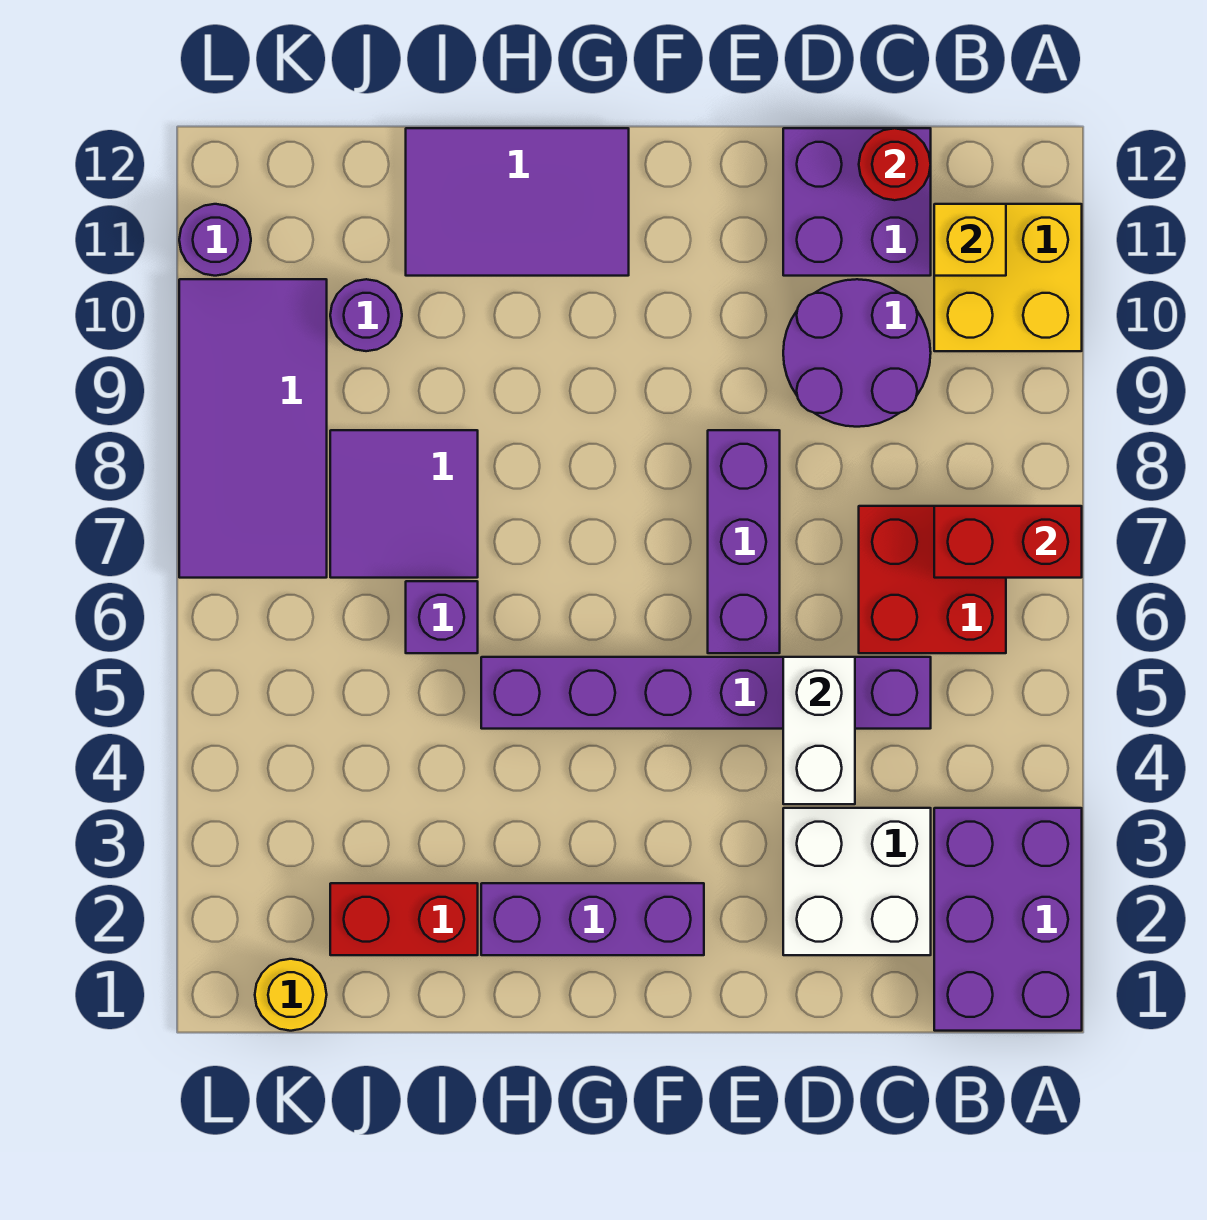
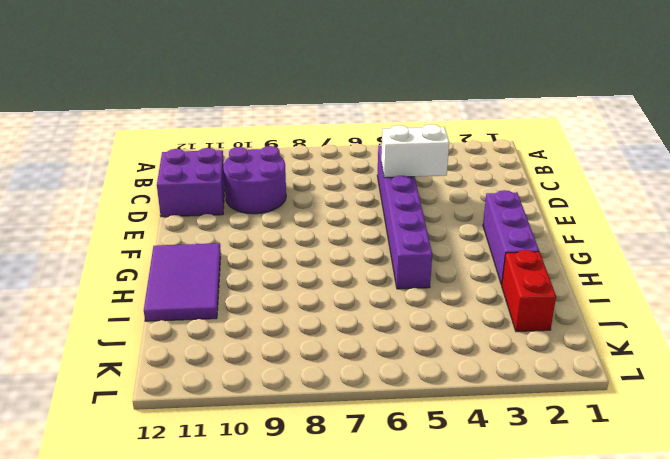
none -> purple brick A1:B3 level 1
none -> yellow brick A10:B11 level 1
none -> red brick B6:C7 level 1

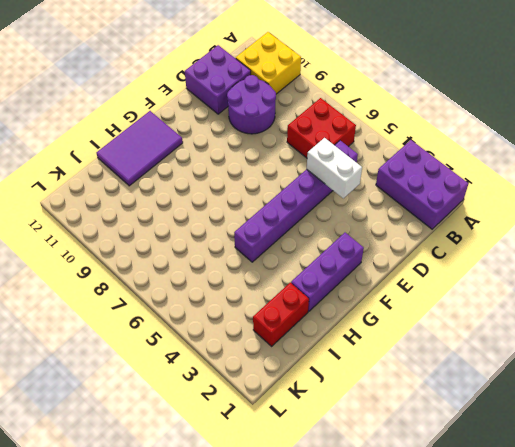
none -> white brick C2:D3 level 1
none -> purple brick E6:E8 level 1
none -> purple brick I6 level 1

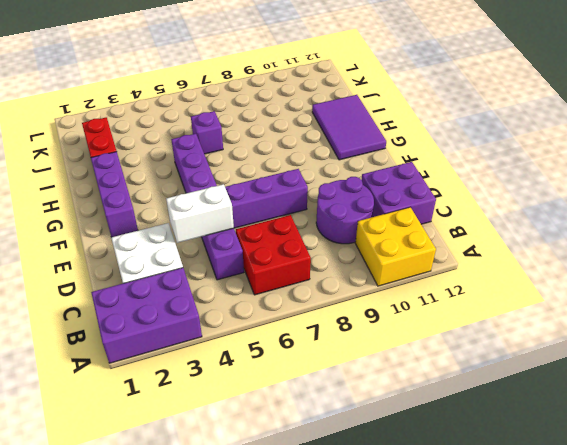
none -> purple tile I7:J8 level 1
none -> purple round brick J10 level 1
none -> yellow round brick K1 level 1

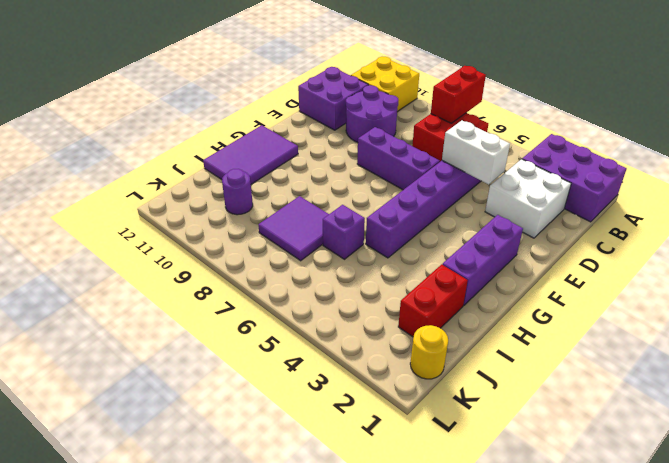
none -> purple tile K7:L10 level 1
none -> purple round brick L11 level 1
none -> yellow brick B11 level 2

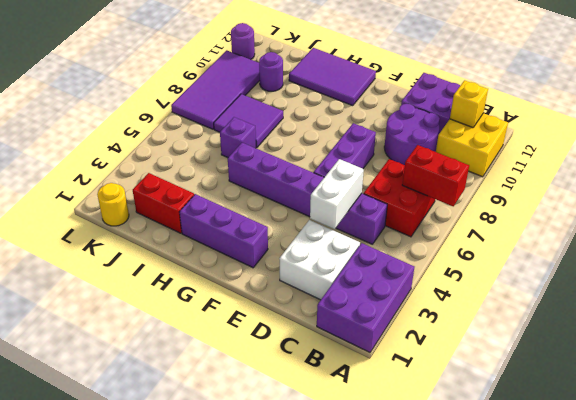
none -> red round brick C12 level 2

